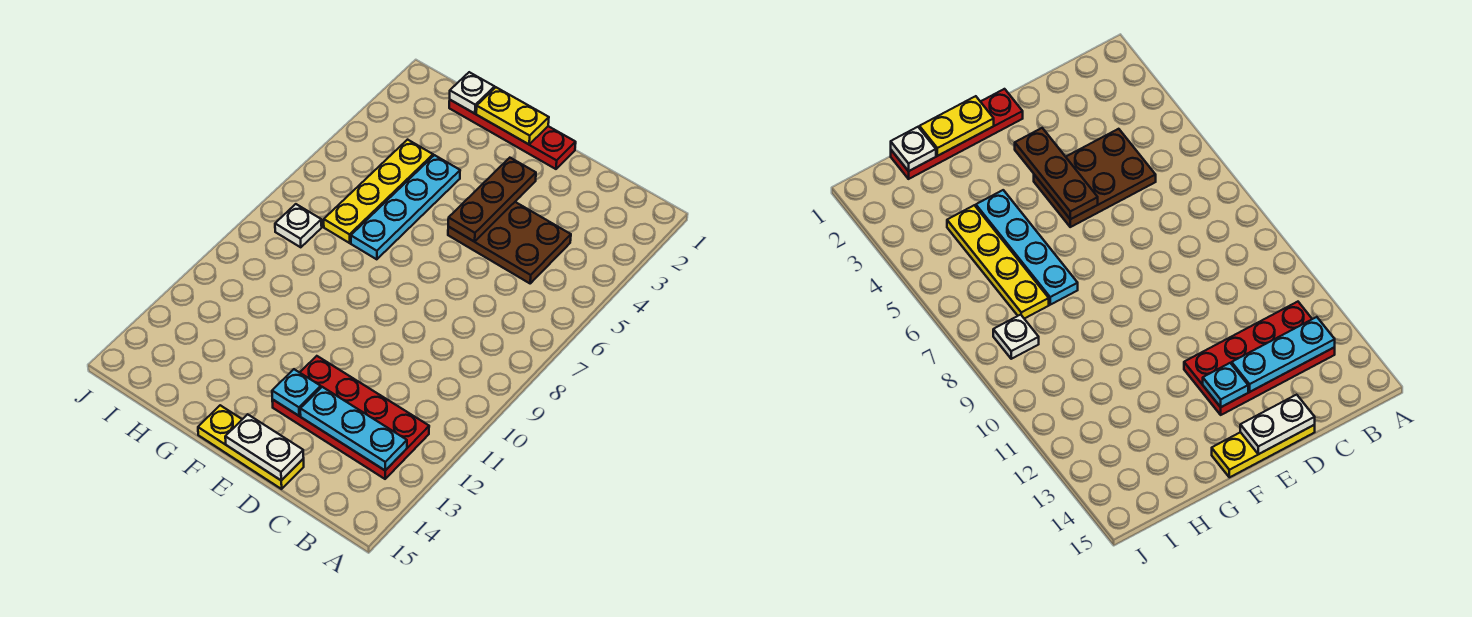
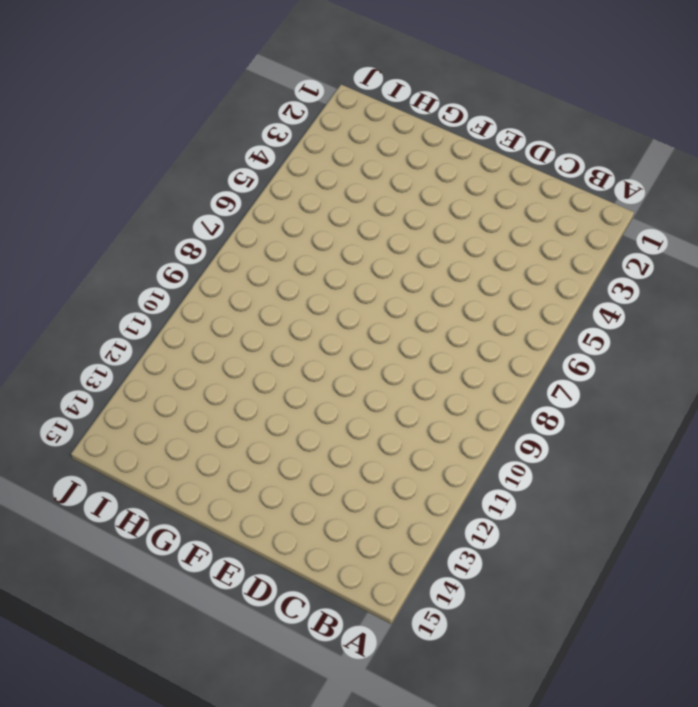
none -> red plate B12:E13 level 1
none -> brown plate C4:E5 level 1
none -> yellow plate D15:F15 level 1

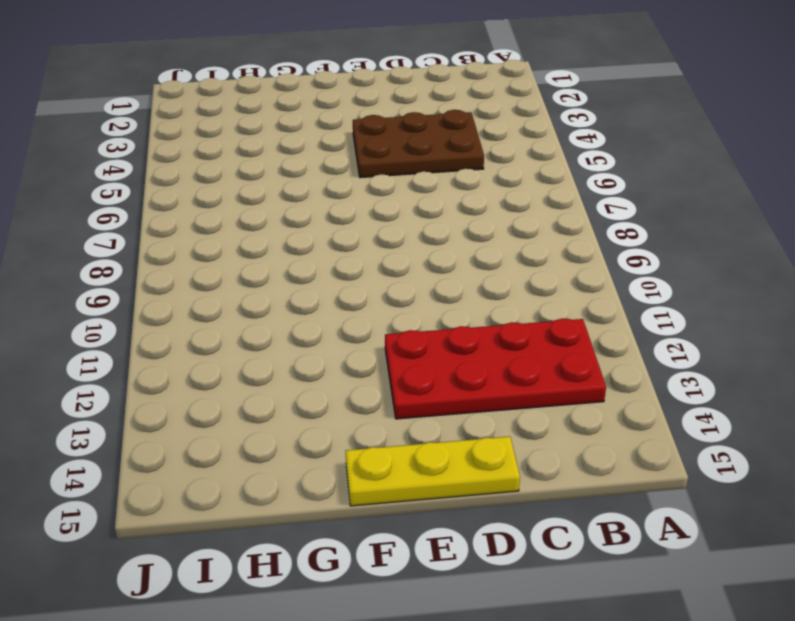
none -> red plate E1:H1 level 1
none -> cyan plate G4:G7 level 1
none -> yellow plate H4:H7 level 1

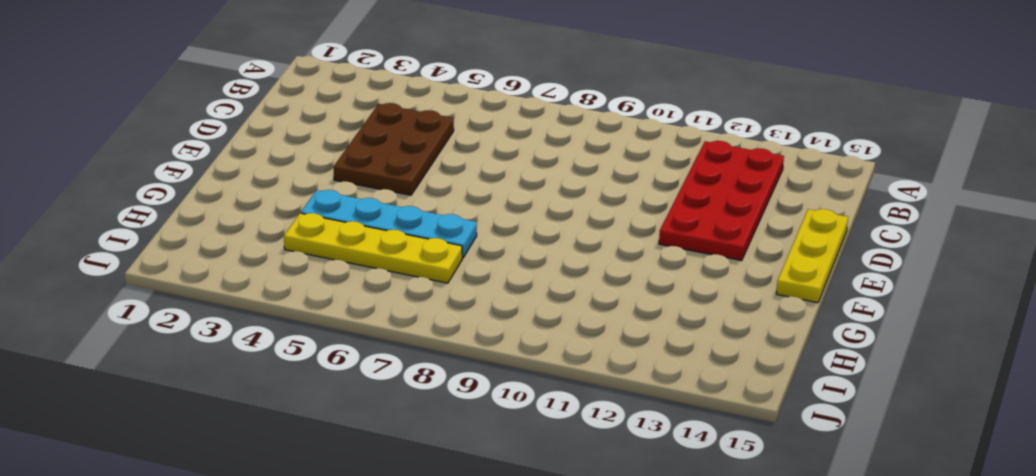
none -> red plate E1:H1 level 1
none -> white plate I8 level 1
none -> cyan plate B13:D13 level 2

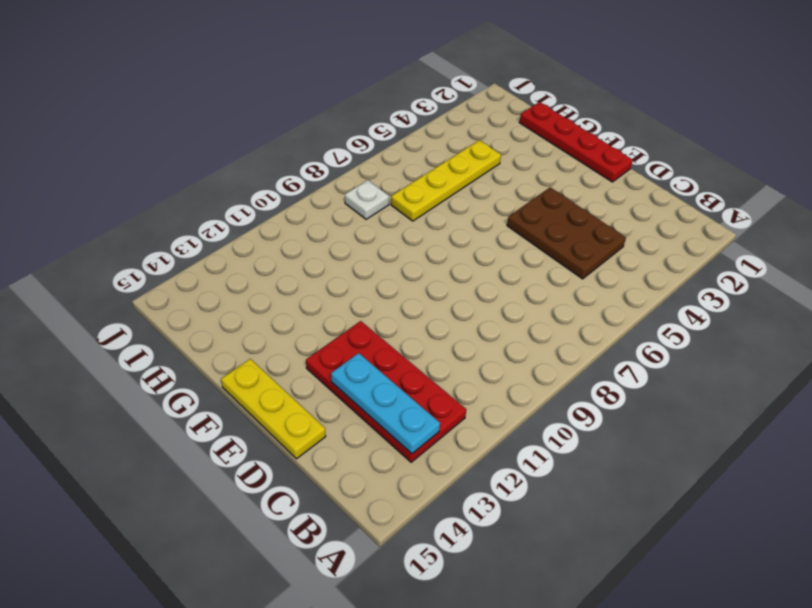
none -> cyan plate G4:G7 level 1
none -> white plate D15:E15 level 2
none -> brown plate E3:E5 level 2

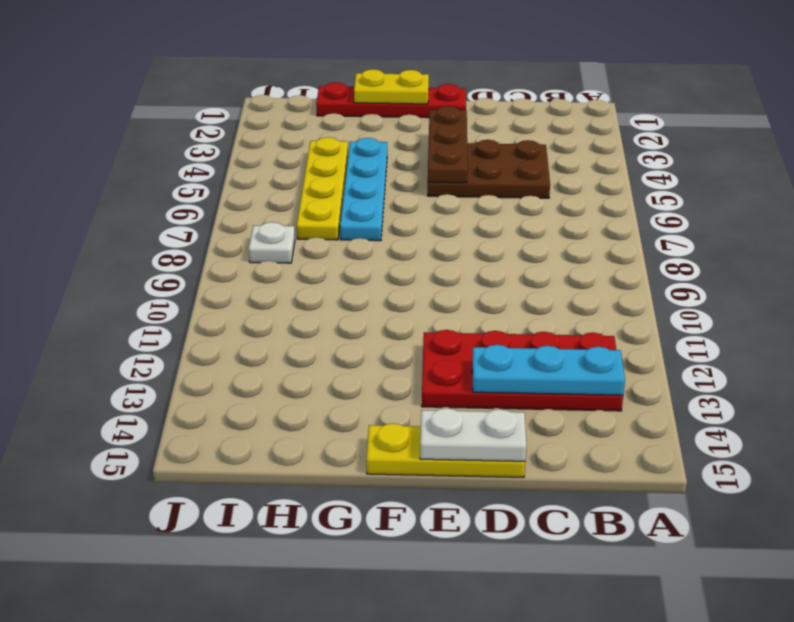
none -> cyan plate E13 level 2
none -> white plate H1 level 2

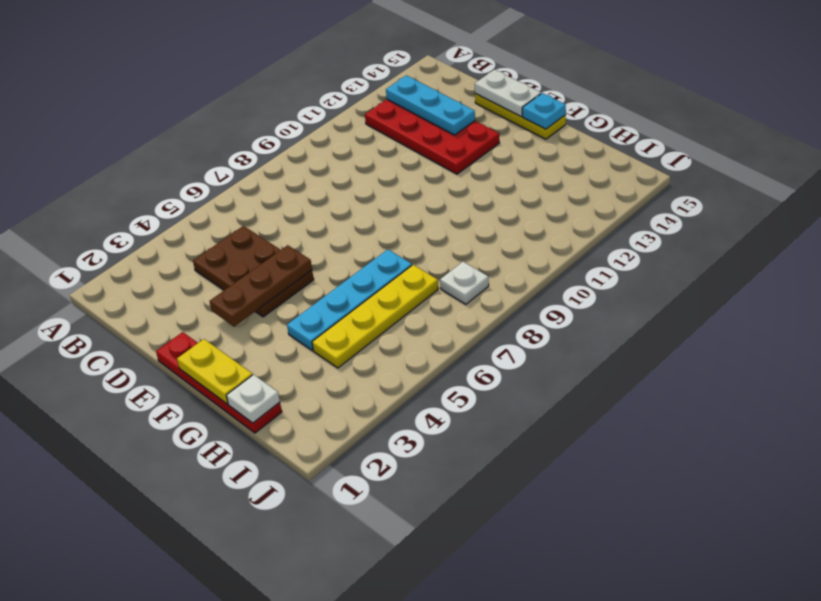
cyan plate F15 level 2 -> cyan plate E13 level 2

